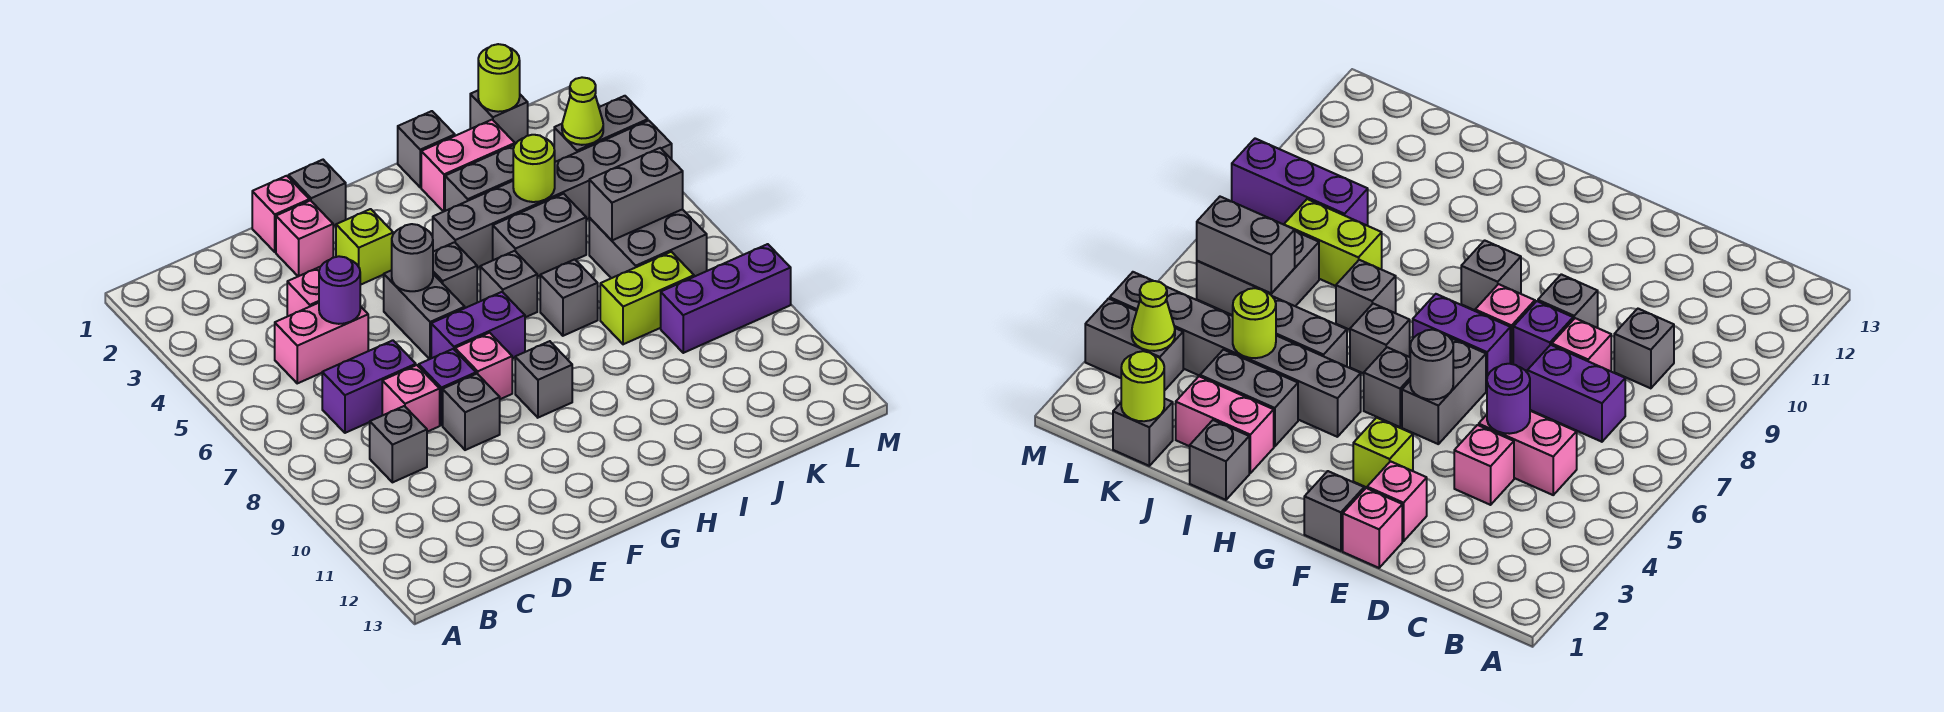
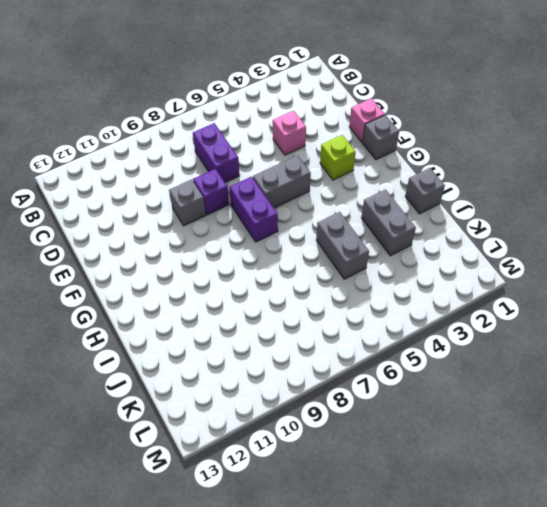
none -> pink brick C5:D5 level 1
none -> grey brick C9 level 1
none -> pink brick D8 level 1
none -> pink brick E2 level 1

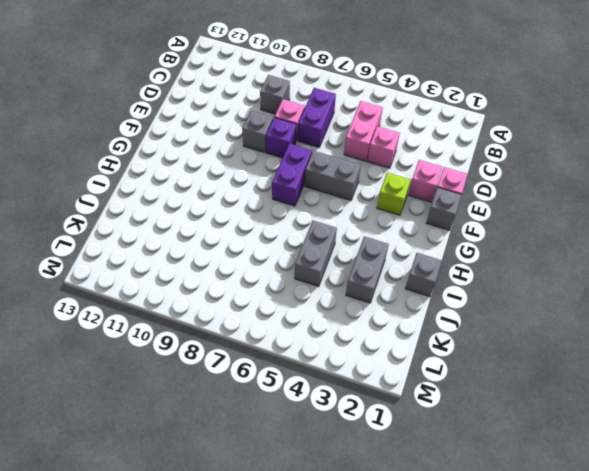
none -> pink brick F8 level 1
none -> grey brick G5 level 1
none -> grey brick G9 level 1
none -> grey brick H4:M4 level 1

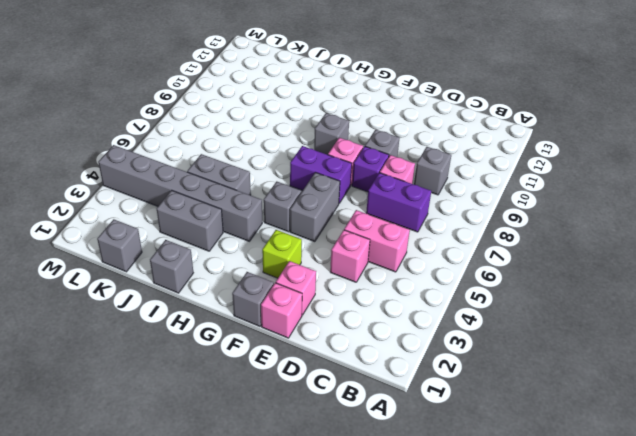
none -> grey brick H6 level 1
none -> pink brick I2:J2 level 1
none -> grey brick I7 level 1
none -> lime brick J8:K8 level 1

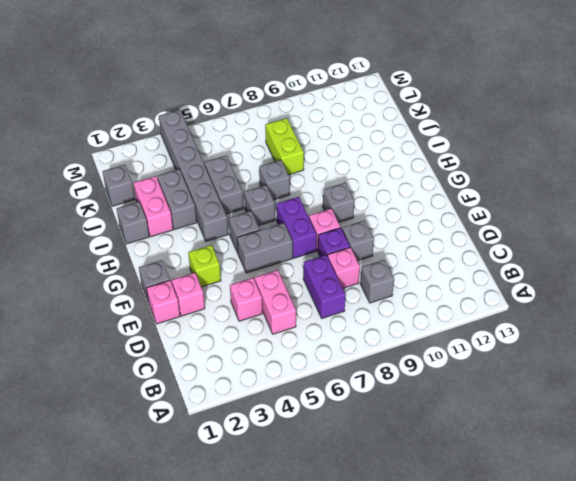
none -> grey brick K6:L7 level 1
none -> purple brick K9:M9 level 1
none -> grey brick L3:M3 level 1
none -> purple round brick D5 level 2

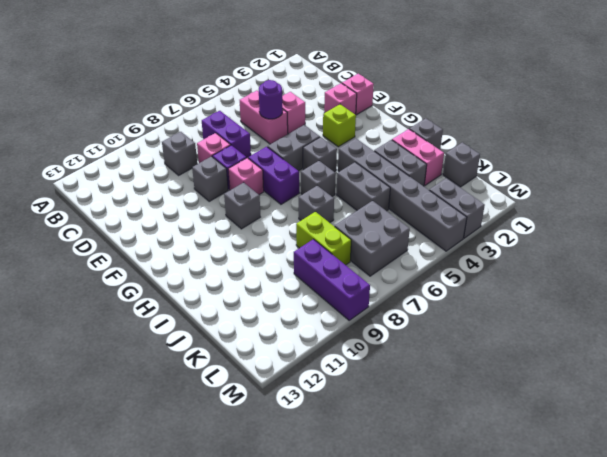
none -> grey brick F1 level 1
none -> grey round brick F5 level 2
none -> lime round brick J4 level 2
none -> lime round brick K1 level 2

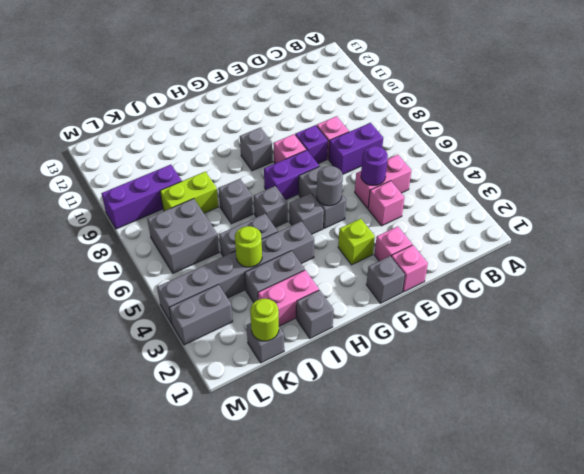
none -> grey brick C9 level 1
none -> grey brick E9 level 1
none -> grey brick K6:L6 level 2
none -> lime cone L3 level 2

